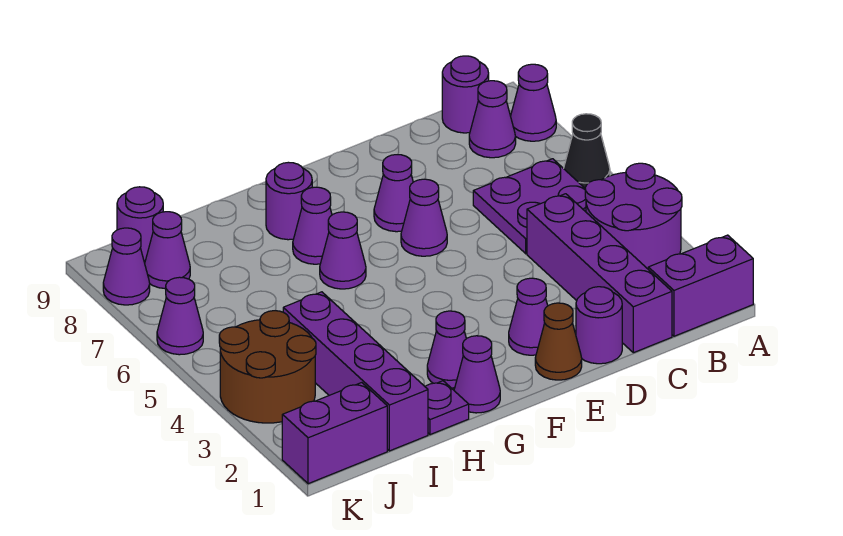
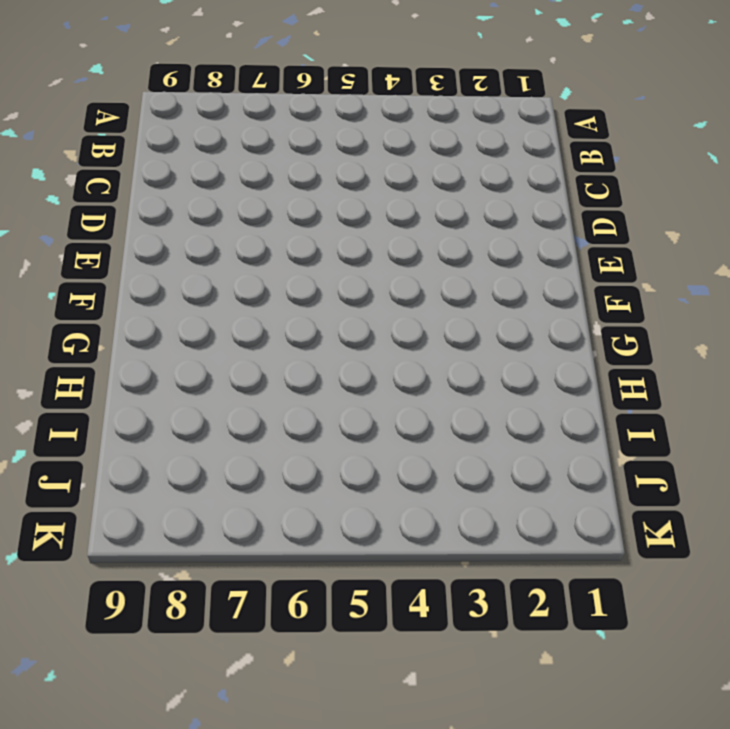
none -> purple brick A1:B1 level 1
none -> purple round brick A3:B4 level 1
none -> black cone A6 level 1

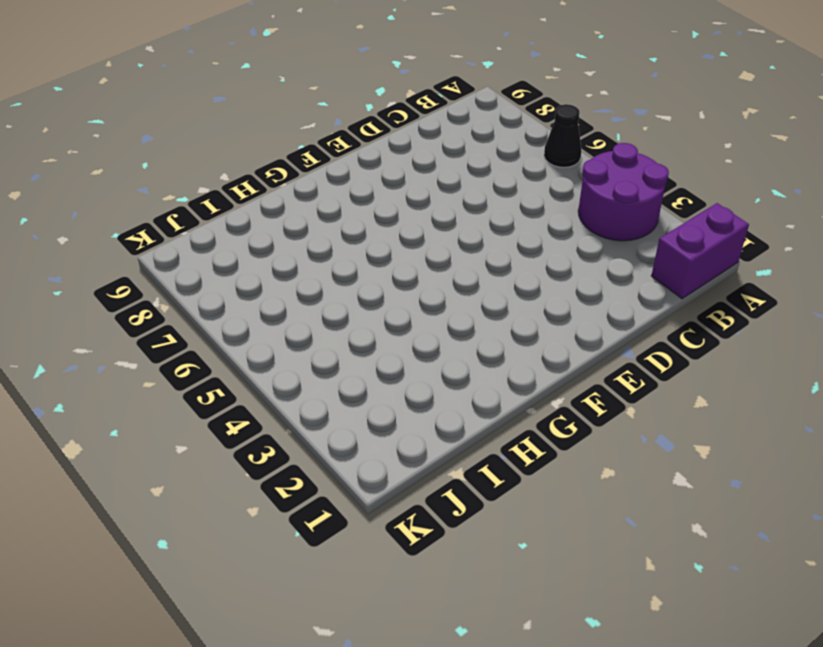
none -> purple cone A8 level 1
none -> purple plate B5:C6 level 1
none -> purple cone B8 level 1

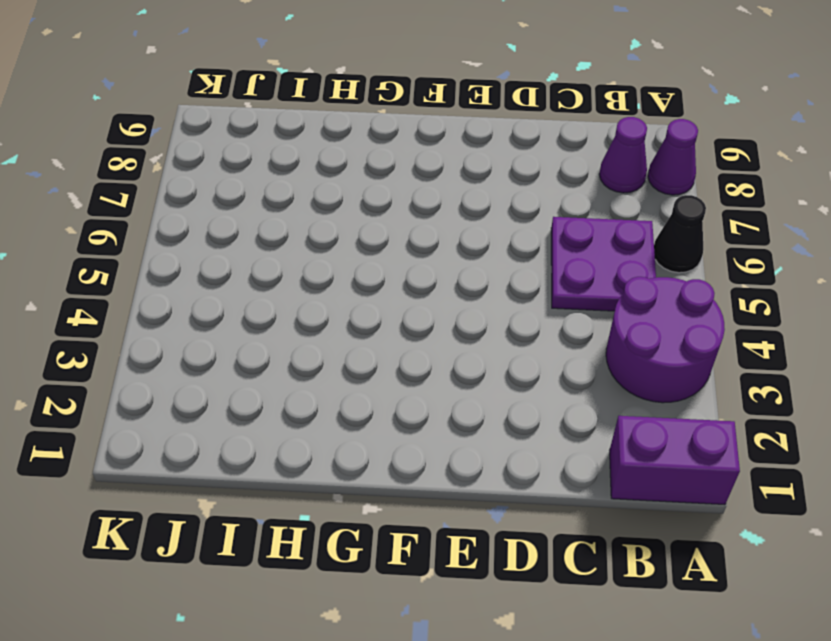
none -> purple round brick B9 level 1
none -> purple brick C1:C4 level 1
none -> purple round brick D1 level 1

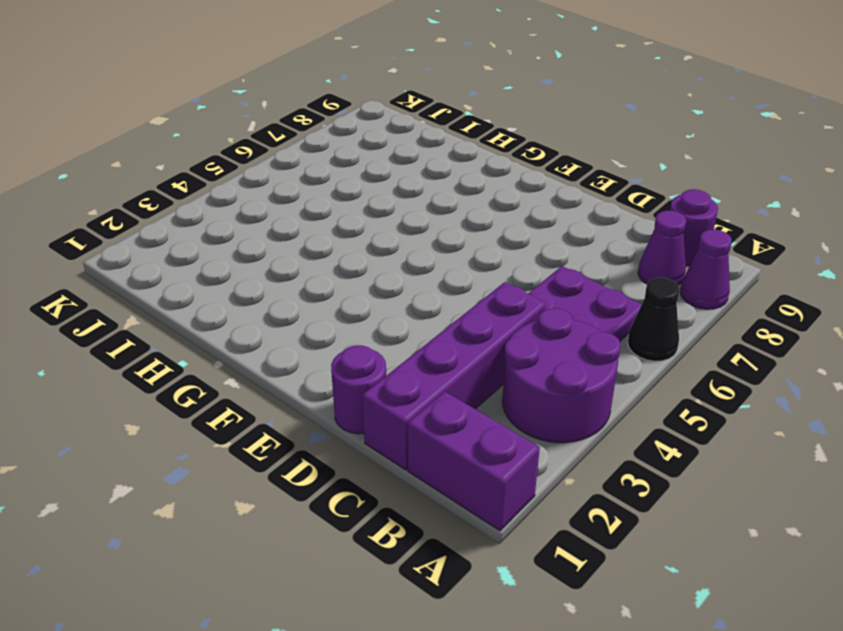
none -> brown cone E1 level 1
none -> purple cone E2 level 1
none -> purple cone E6 level 1

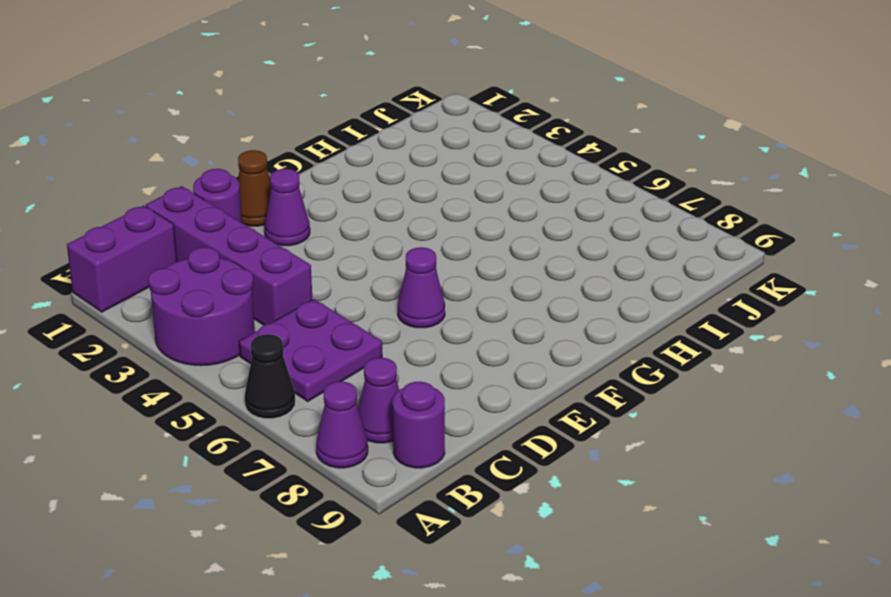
none -> purple cone E7 level 1
none -> purple cone G1 level 1
none -> purple cone G2 level 1

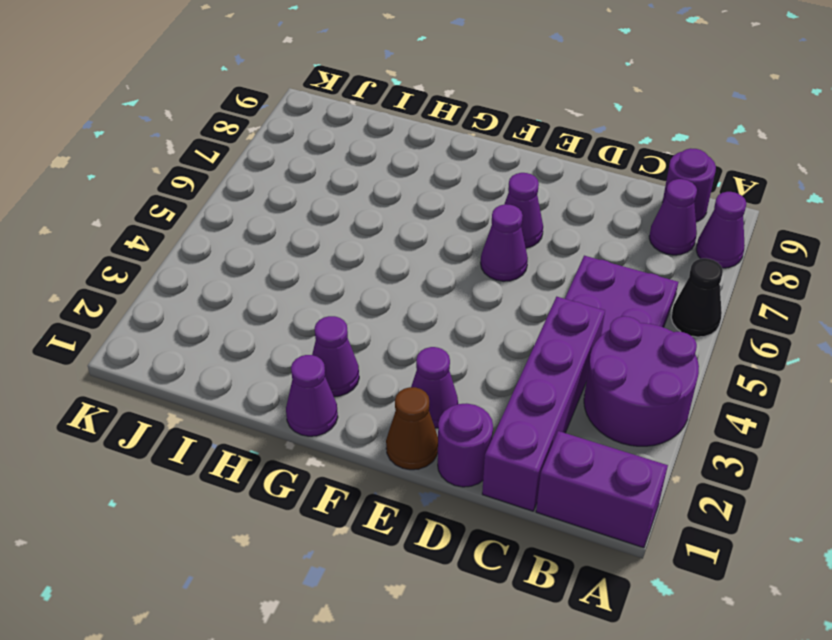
none -> purple cone G6 level 1
none -> purple cone G7 level 1
none -> purple round brick G8 level 1

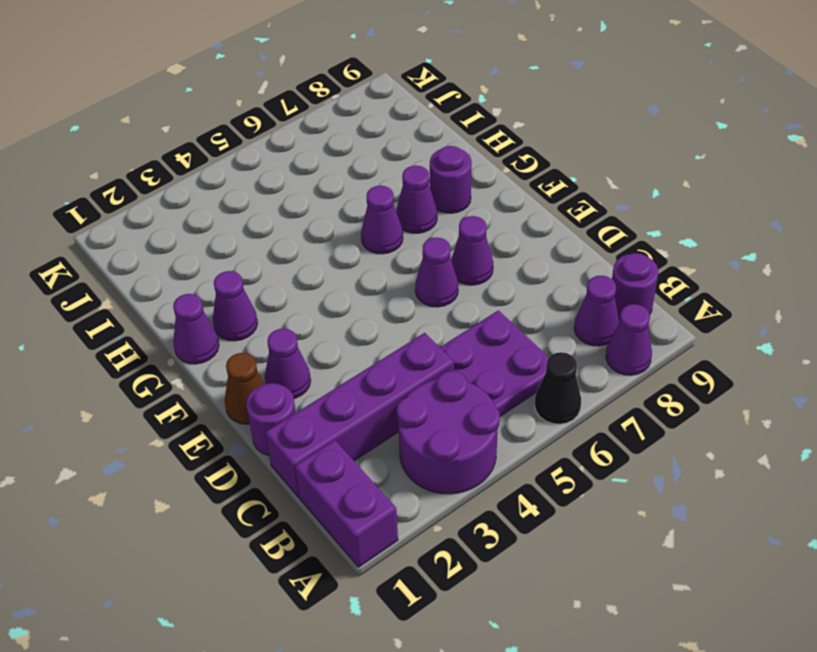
none -> purple plate H1 level 1
none -> purple brick I1:I4 level 1
none -> purple brick J1:K1 level 1

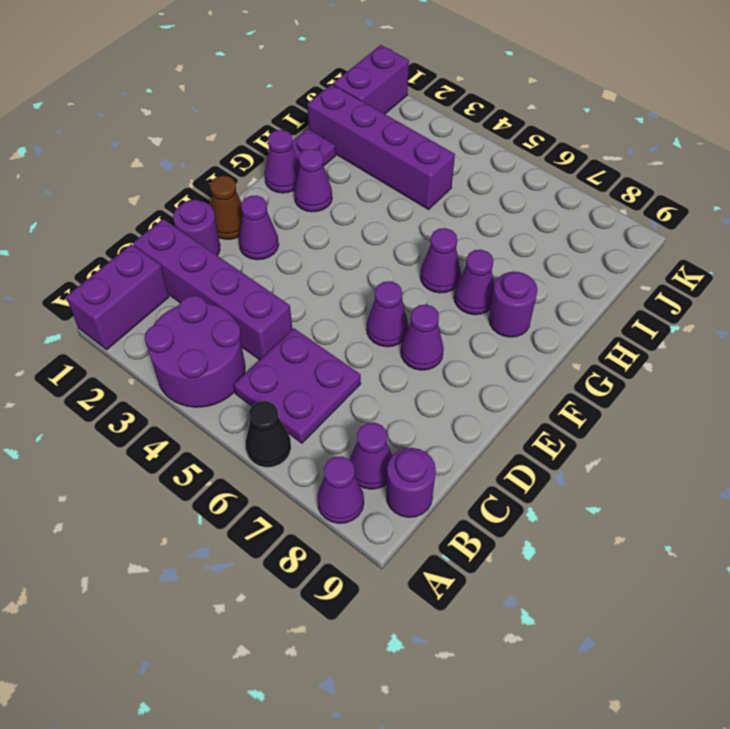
none -> brown round brick J3:K4 level 1
none -> purple cone J8 level 1
none -> purple round brick J9 level 1

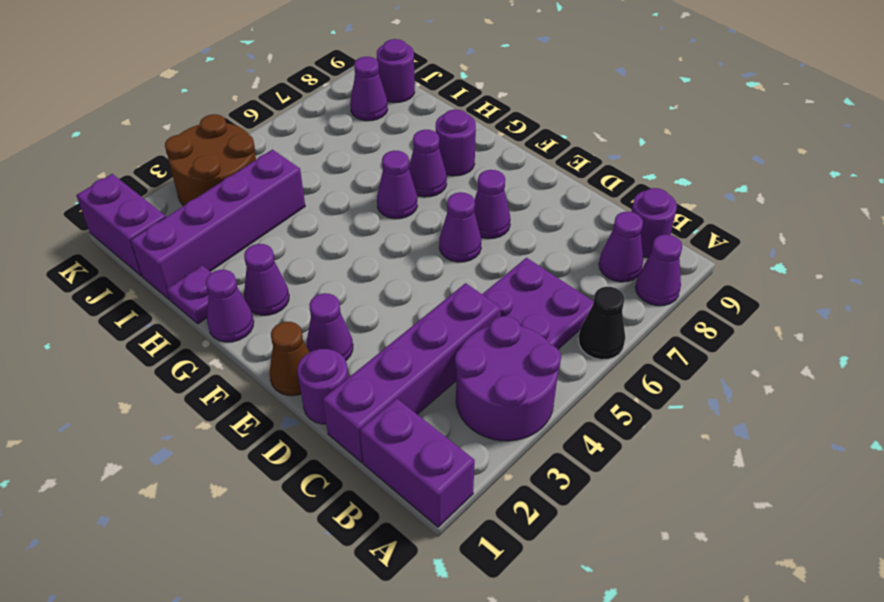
none -> purple cone K6 level 1
none -> purple cone K8 level 1

